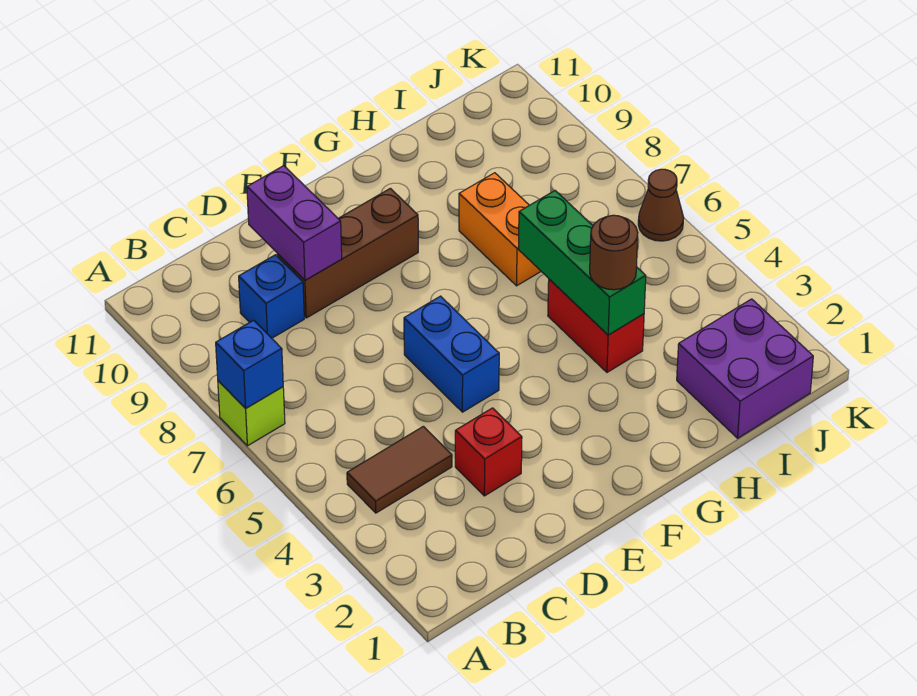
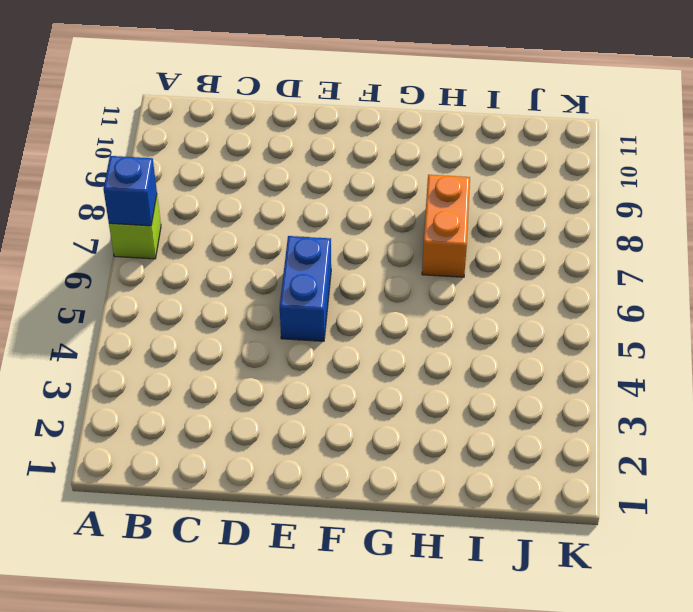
none -> brown tile B4:C4 level 1
none -> blue brick C9 level 1
none -> red brick D3 level 1

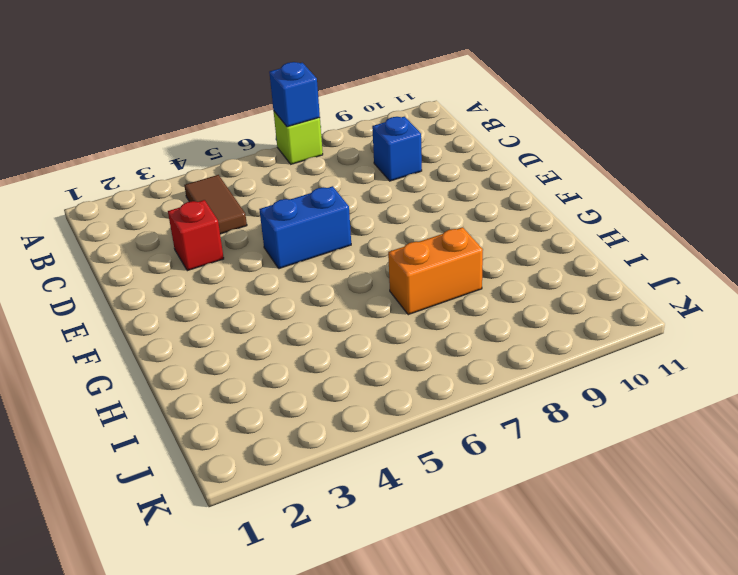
none -> brown brick D9:F9 level 1
none -> red brick H4:H5 level 1
none -> purple brick I1:J2 level 1

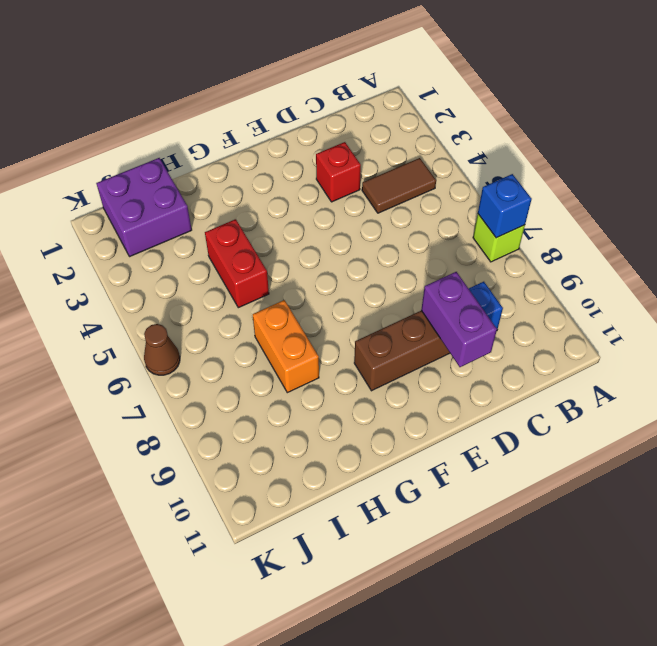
none -> blue brick E5:E6 level 1
none -> green brick H4:H6 level 2
none -> brown round brick H4 level 3

